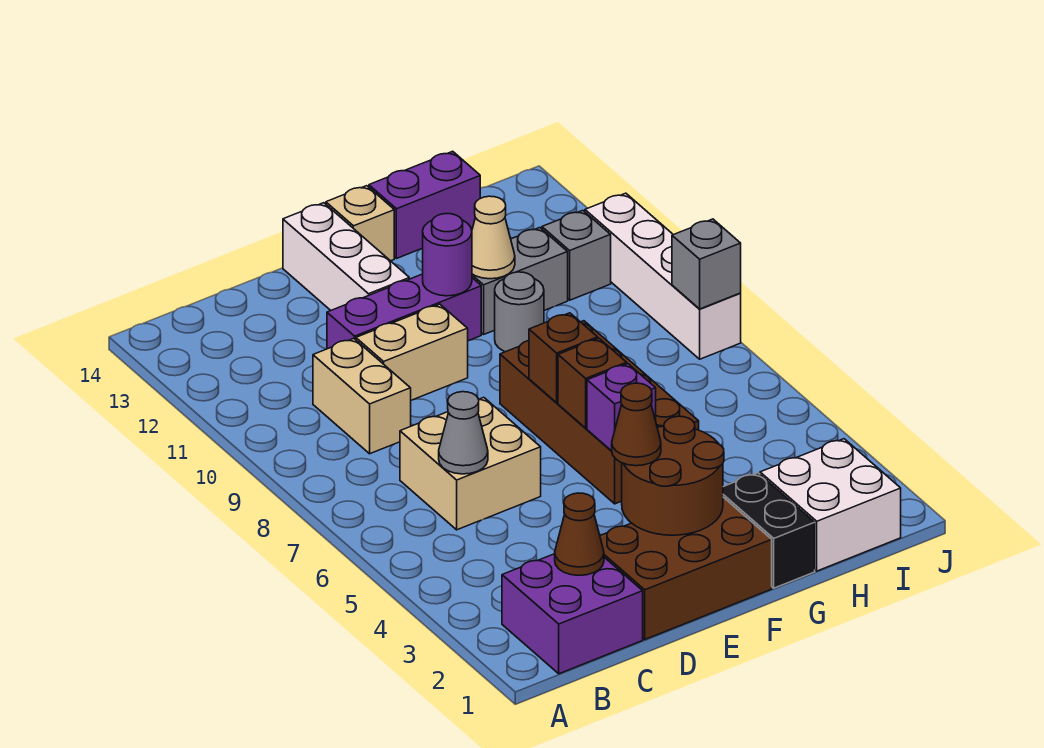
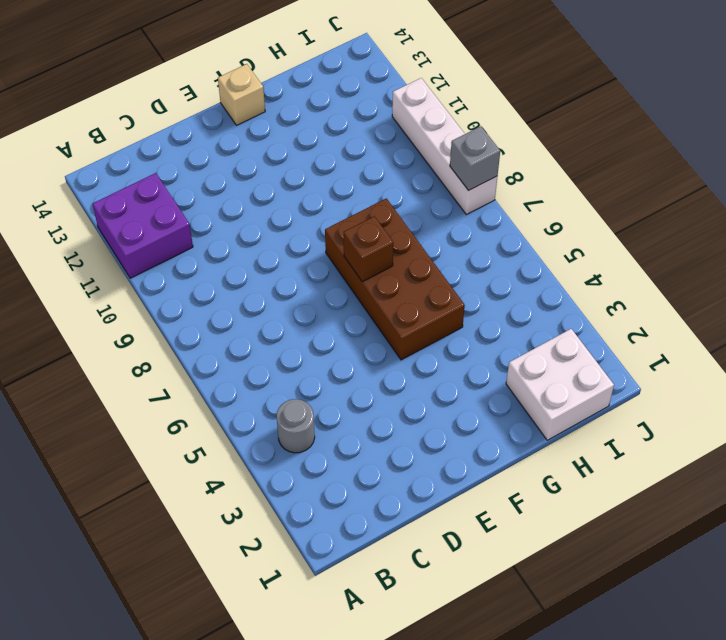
purple brick A11:B12 level 1 -> purple brick B1:C2 level 1
grey round brick B4 level 1 -> grey round brick G10 level 1
none -> tan brick C6:D7 level 1
none -> tan brick C9:C10 level 1
none -> brown brick D1:F2 level 1

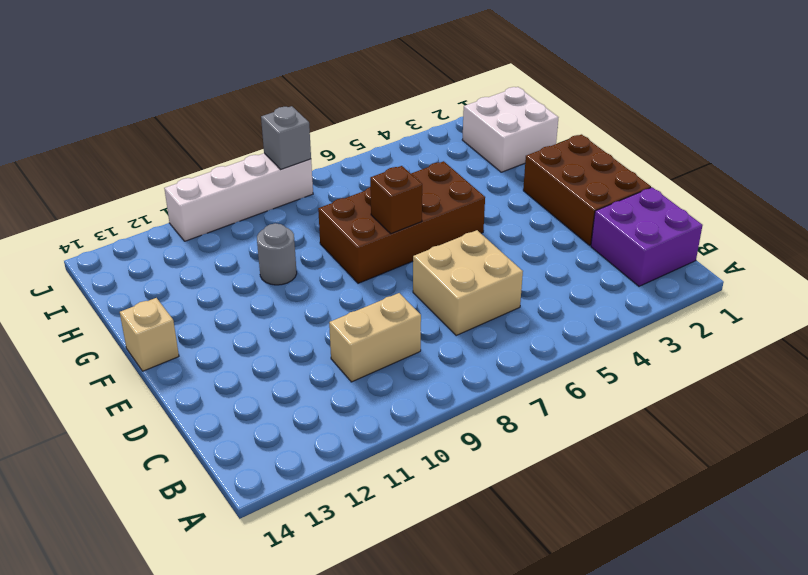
none -> tan brick D10:E10 level 1
none -> purple brick D11:F11 level 1
none -> white brick E12:E14 level 1

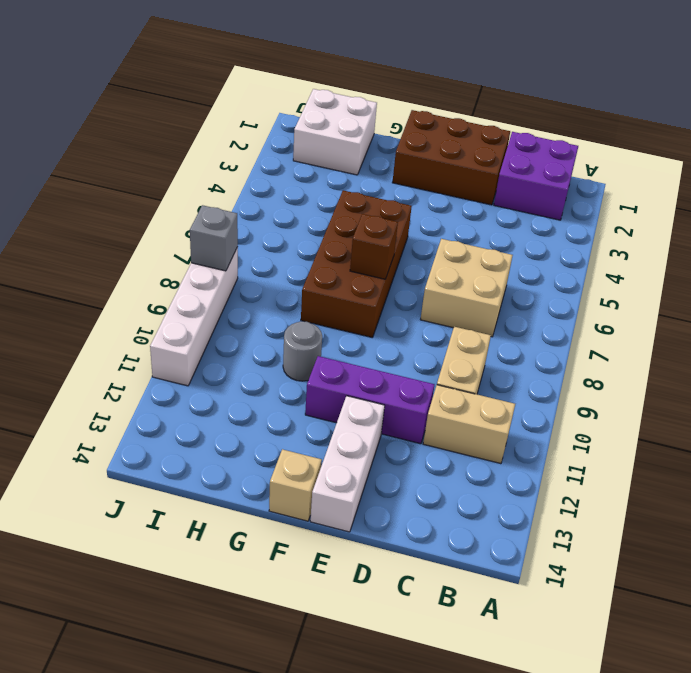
tan brick B11:C11 level 1 -> tan brick D10:E10 level 1
none -> black brick G1:G2 level 1
none -> grey brick G11:H11 level 1
none -> purple brick G14:H14 level 1

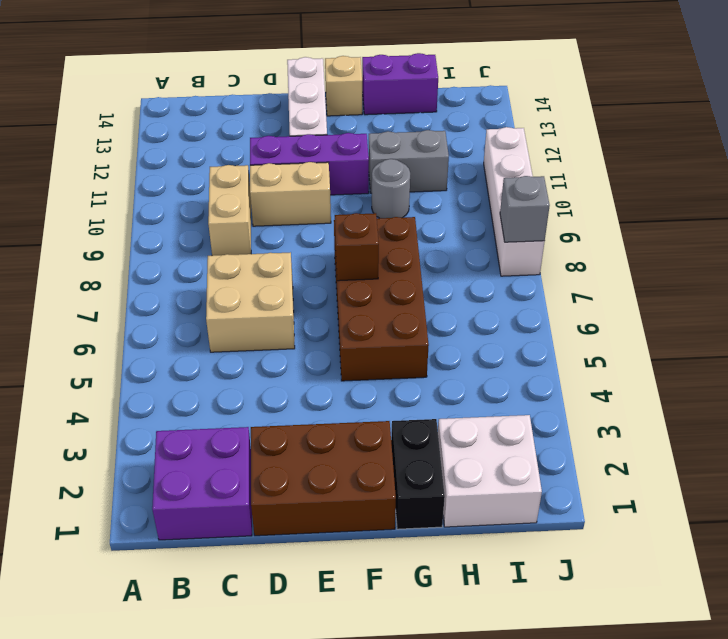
none -> grey brick I11 level 1
none -> brown cone C2 level 2
none -> grey cone C6 level 2

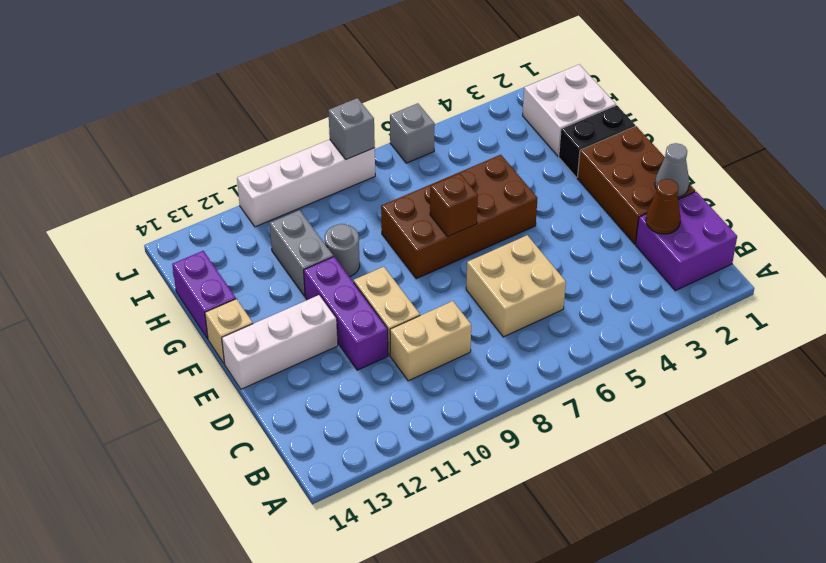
grey cone D1 level 2 -> grey cone C6 level 2
grey brick J6 level 1 -> grey brick I11 level 1
none -> brown round brick E2:F3 level 2
none -> purple brick F5 level 2
none -> brown brick F6 level 2

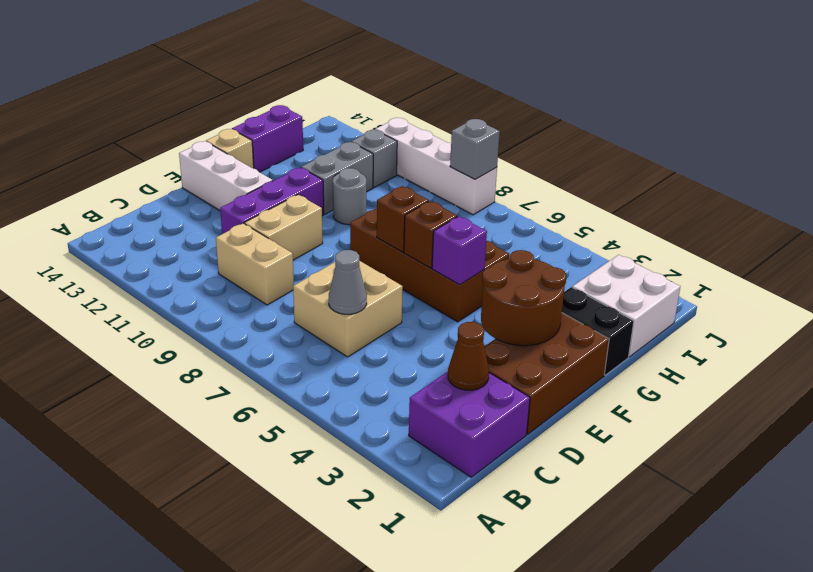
none -> purple round brick F11 level 2
none -> tan cone G11 level 2
none -> brown cone E3 level 3

